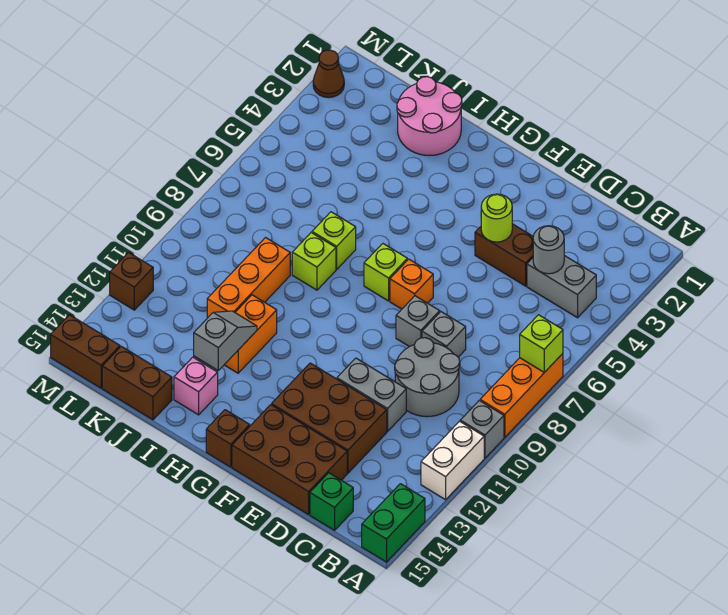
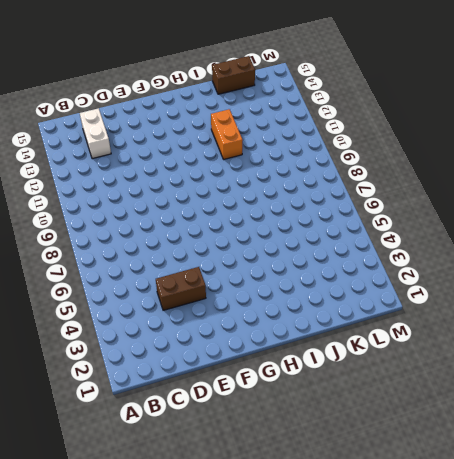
white brick C13:C14 level 1 -> white brick A11:A12 level 1
none -> orange brick A7:A9 level 1
none -> grey brick A10 level 1
none -> green brick A14:A15 level 1
none -> grey brick B4:C4 level 1

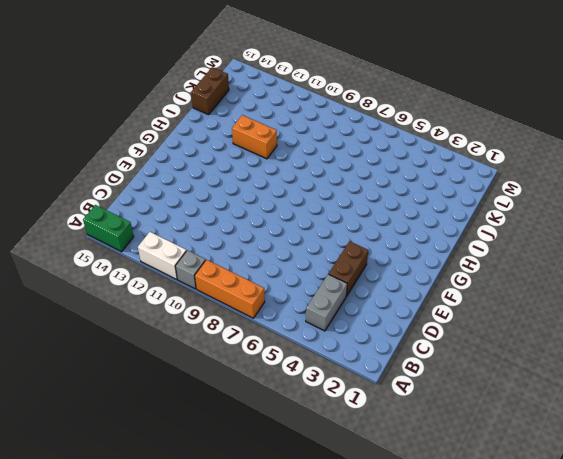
none -> grey round brick C9:D10 level 1
none -> green brick C15 level 1
none -> grey brick D8 level 1
none -> grey brick D11:E11 level 1

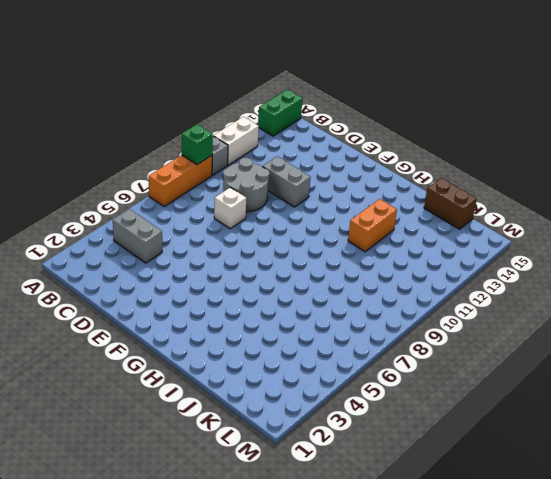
green brick A9 level 2 -> green brick C15 level 1
white brick D8 level 1 -> grey brick D8 level 1
none -> brown brick D4:E4 level 1
none -> brown brick D12:F13 level 1
none -> brown brick D14:F15 level 1
none -> grey brick E8 level 1

